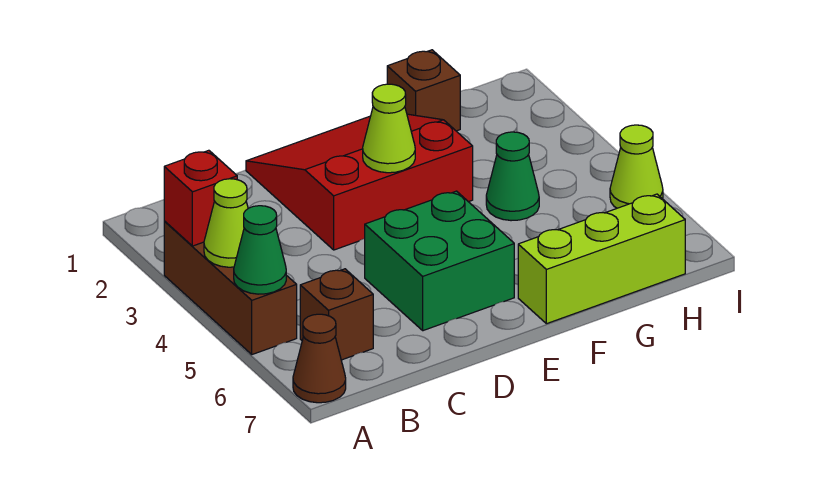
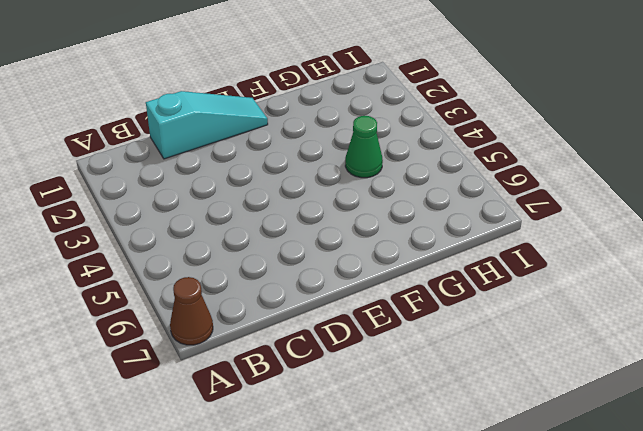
cyan slope C1:E1 level 1 top C -> red slope D1:F3 level 1 top 3
none -> brown brick A3:A5 level 1
none -> brown brick B6 level 1
none -> green brick D5:E6 level 1

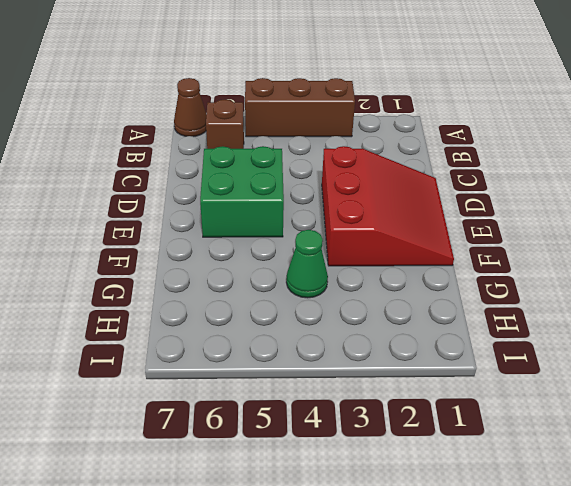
none -> lime brick F7:H7 level 1
none -> brown brick G1 level 1
none -> lime cone I5 level 1

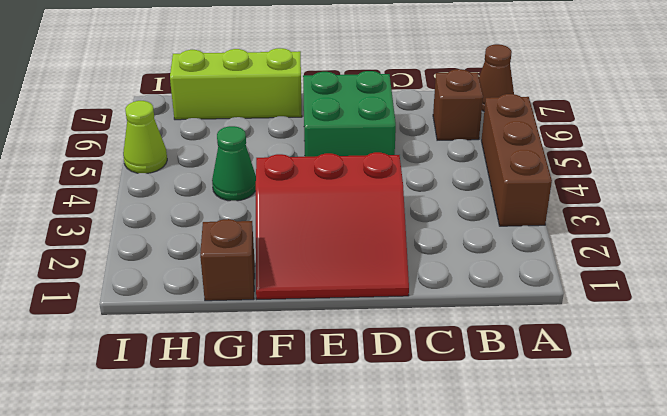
none -> red brick A3 level 2
none -> lime cone A4 level 2
none -> green cone A5 level 2

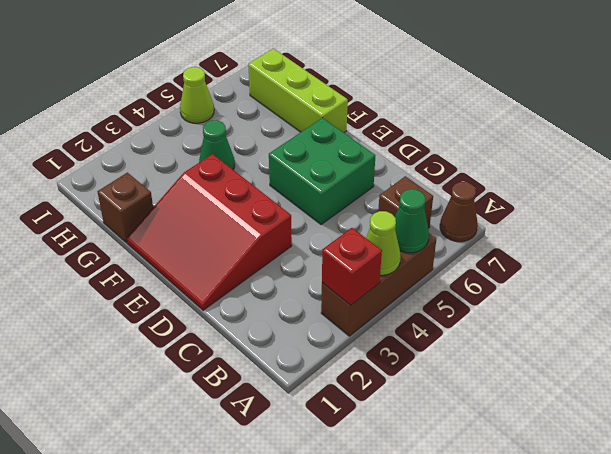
none -> lime cone E3 level 2

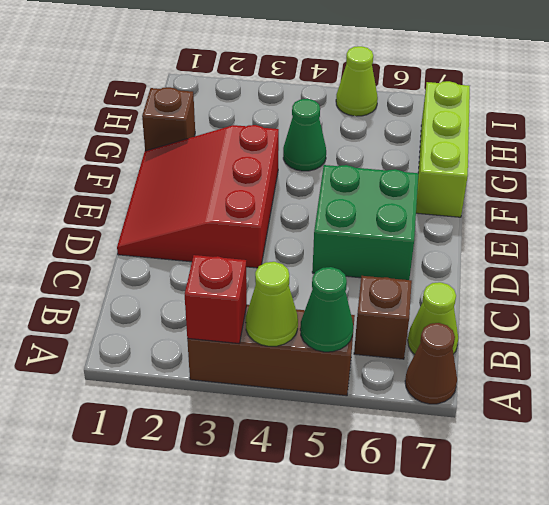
lime cone B7 level 1 -> lime cone E3 level 2

